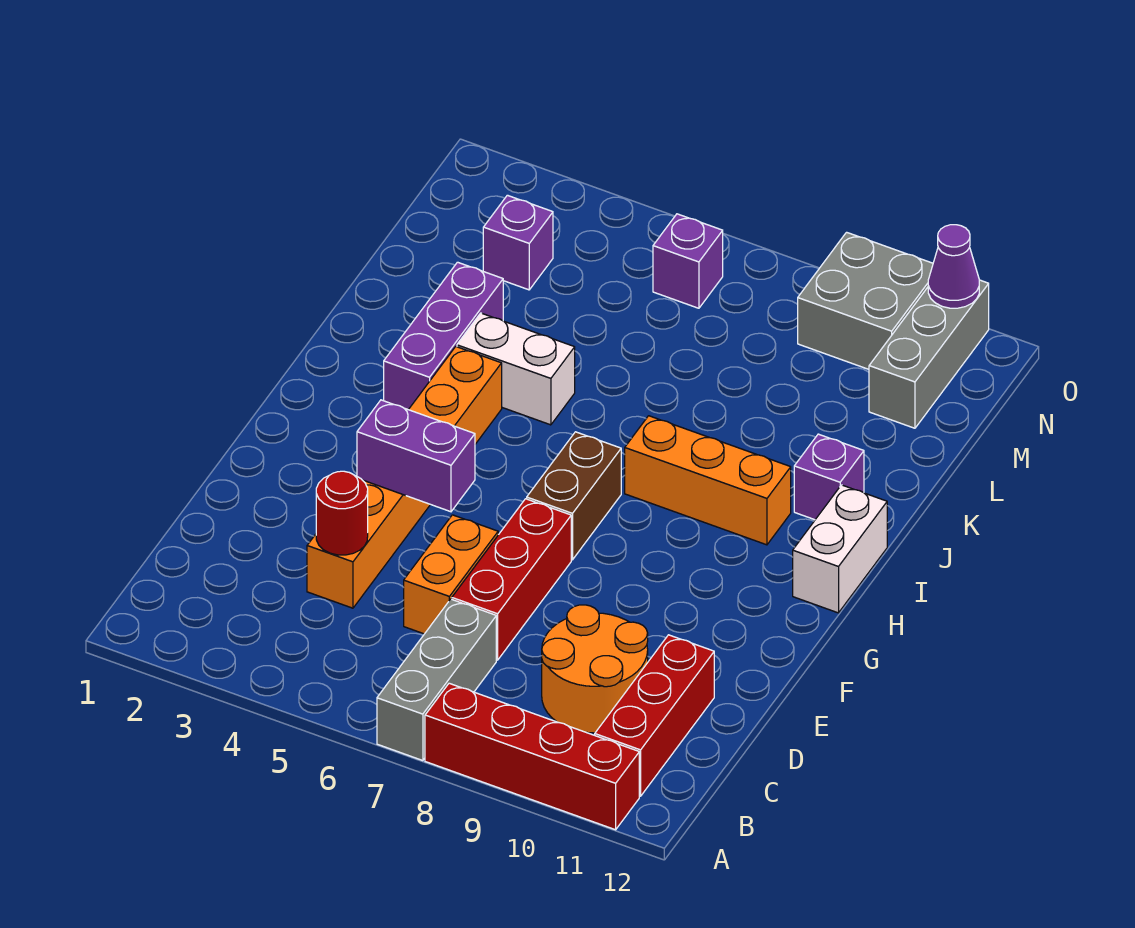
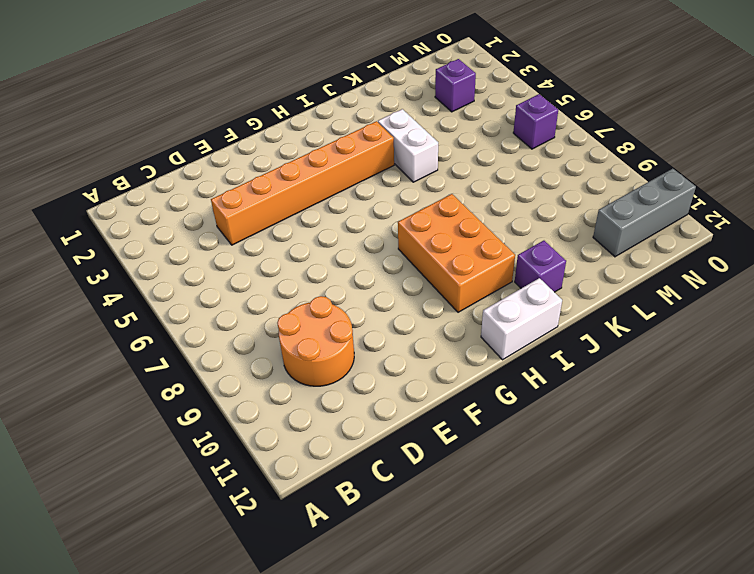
orange brick H8:I10 level 1 -> orange brick I8:I10 level 1
none -> grey brick A7:C7 level 1
none -> red brick A8:A11 level 1
none -> red brick B11:D11 level 1

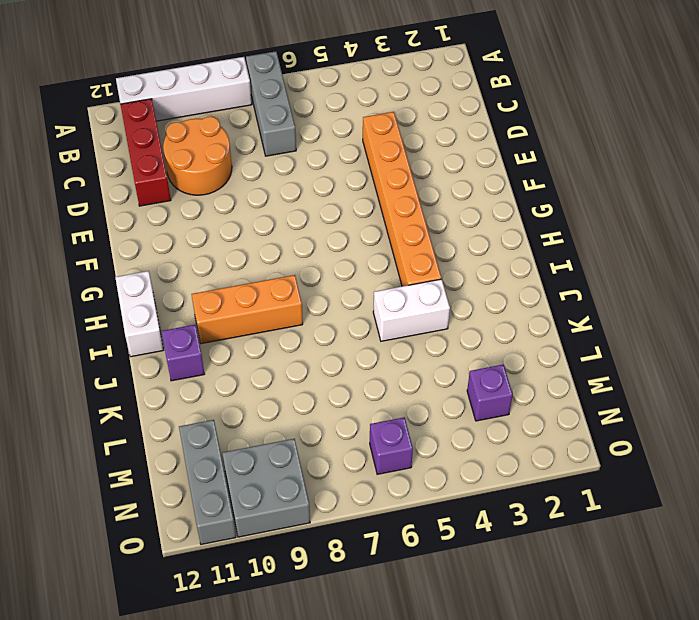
white brick A8:A11 level 1 -> red brick A8:A11 level 1
none -> orange brick D6:E6 level 1
none -> red brick D7:F7 level 1
none -> brown brick G7:H7 level 1

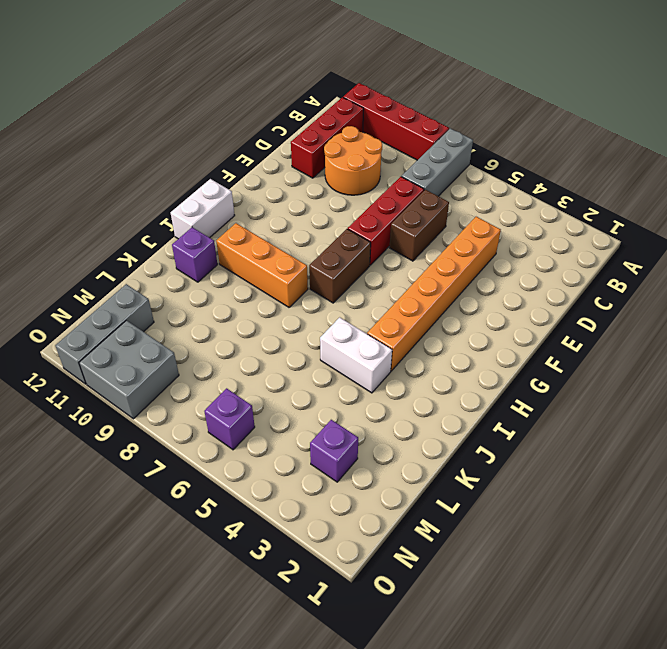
brown brick D6:E6 level 1 -> orange brick D6:E6 level 1
none -> purple brick I3:K3 level 1
none -> red round brick D4 level 2
none -> purple brick F4:F5 level 2

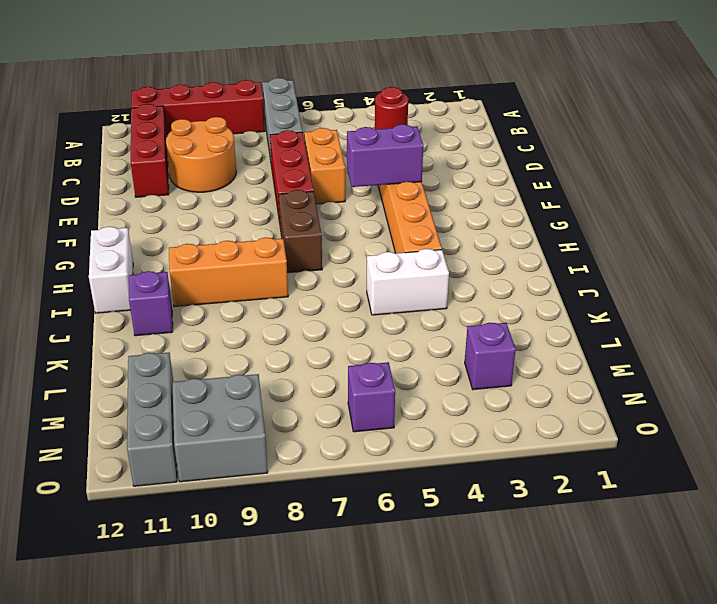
none -> purple brick I3:K3 level 1
none -> purple cone O11 level 2

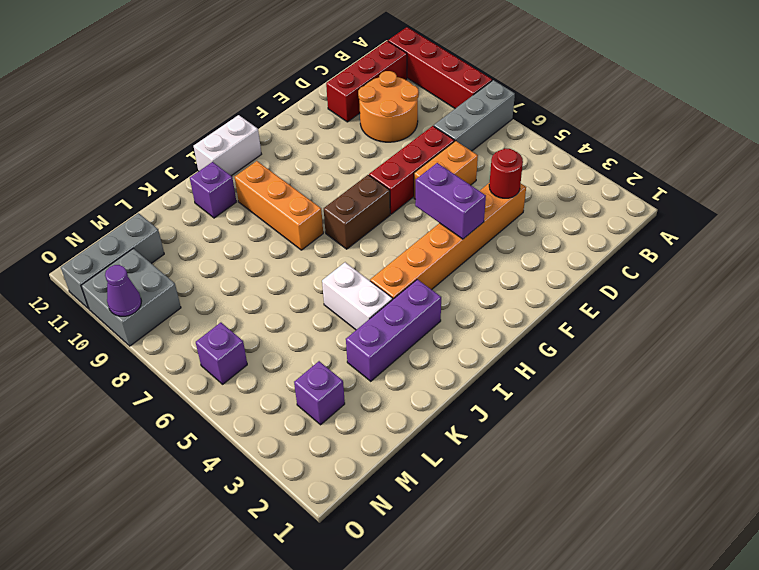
purple cone O9 level 2 -> purple cone O11 level 2

